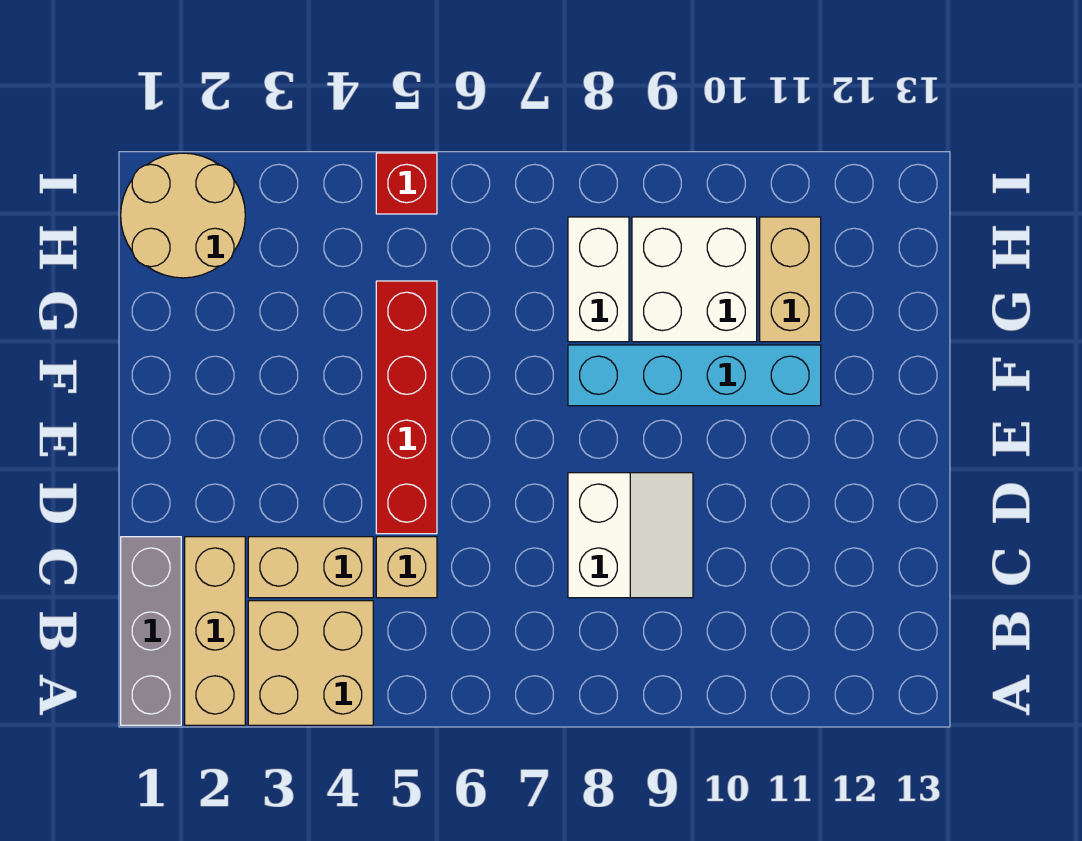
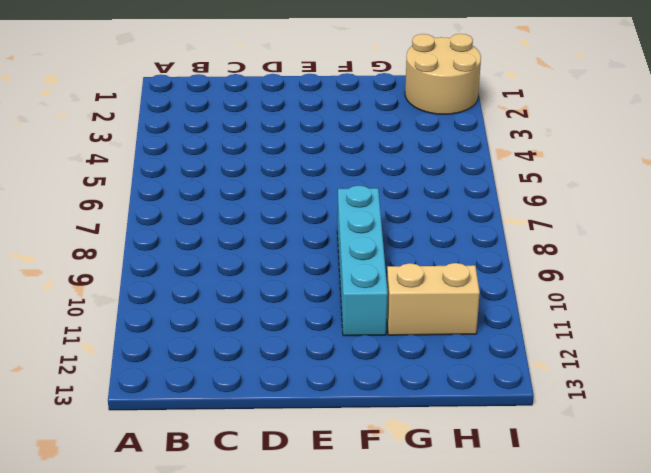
none -> grey brick A1:C1 level 1
none -> tan brick A2:C2 level 1
none -> tan brick A3:B4 level 1

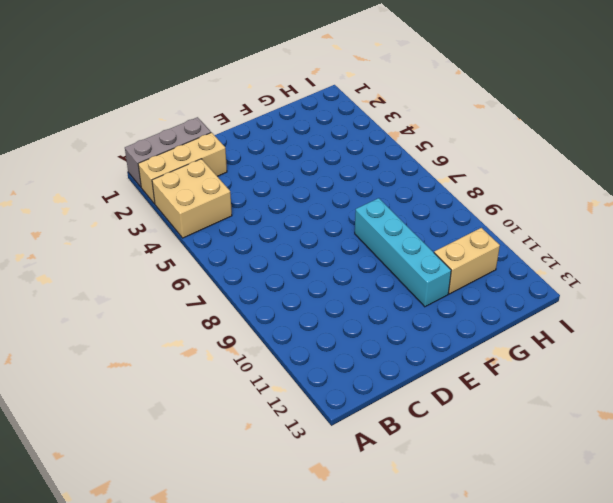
none -> tan brick C3:C4 level 1
none -> tan brick C5 level 1
none -> white slope C8:D9 level 1 top 8

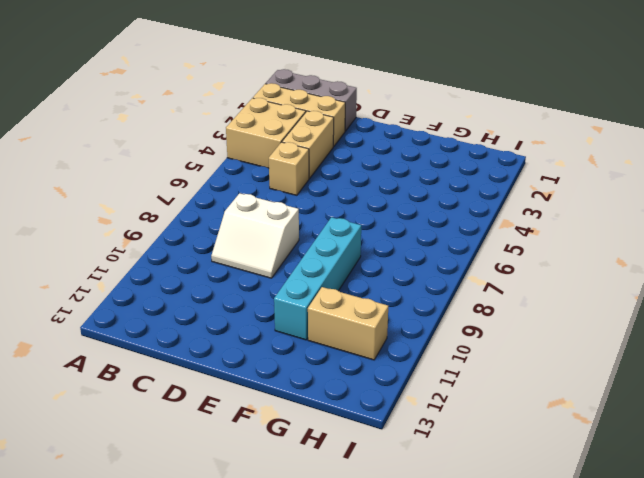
none -> red brick D5:G5 level 1
none -> white brick G8:H8 level 1
none -> white brick G9:H10 level 1

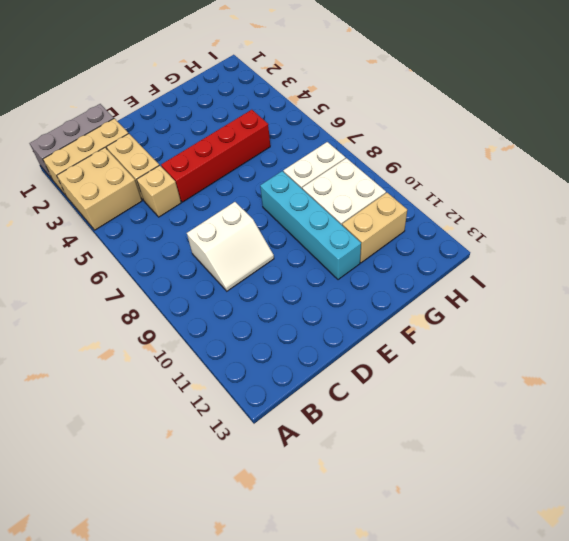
none -> tan round brick H1:I2 level 1
none -> red brick I5 level 1

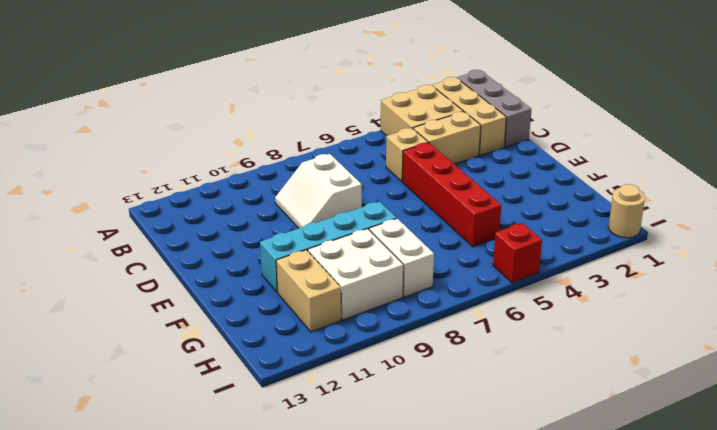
tan round brick I1 level 1 -> tan round brick H1:I2 level 1

